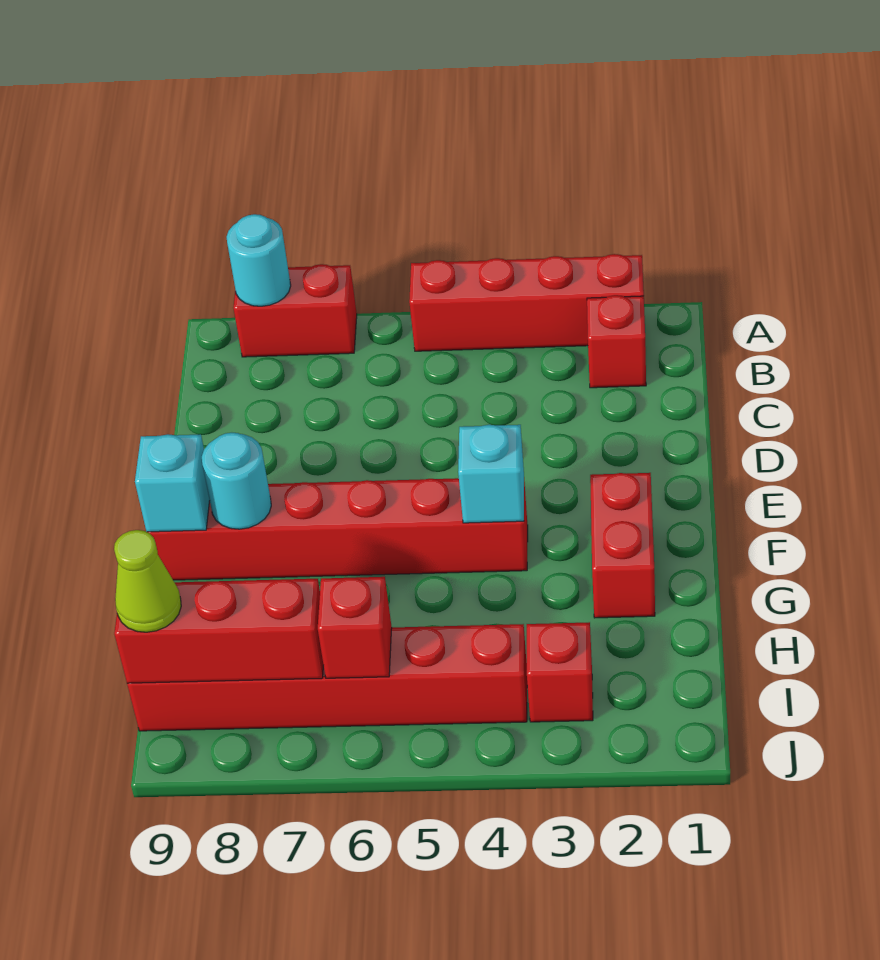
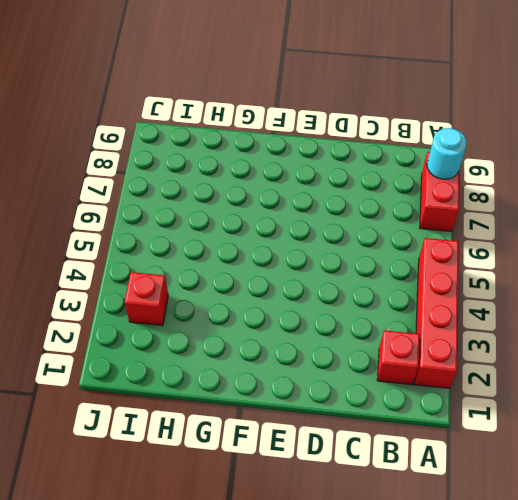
none -> red brick F2:G2 level 1
none -> red brick F4:F9 level 1
none -> red brick I4:I9 level 1

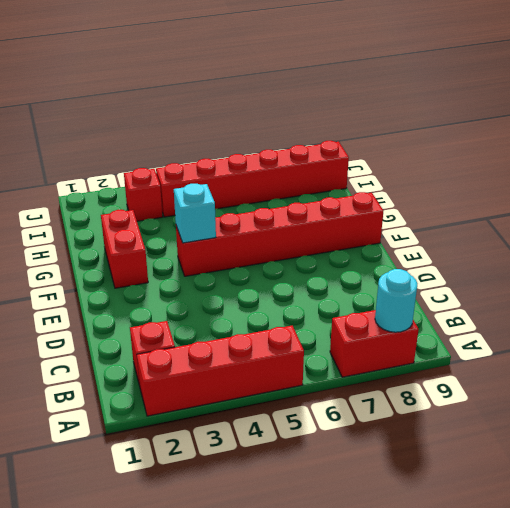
none -> cyan round brick F8 level 2
none -> cyan brick F9 level 2
none -> red brick I6 level 2

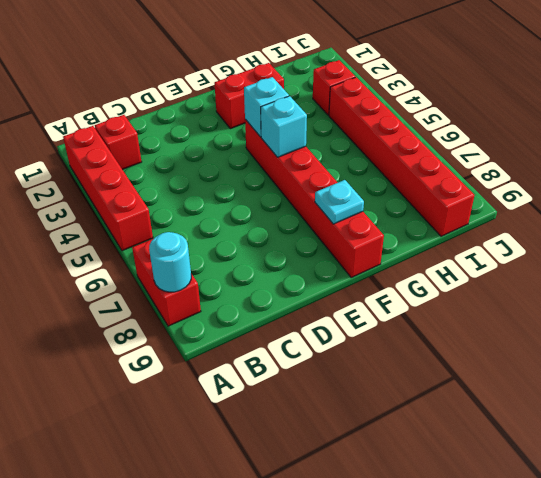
cyan brick F5 level 2 -> cyan brick F9 level 2
cyan plate F8 level 2 -> cyan round brick F8 level 2
none -> red brick I6 level 2
none -> red brick I7:I9 level 2
none -> lime cone I9 level 3

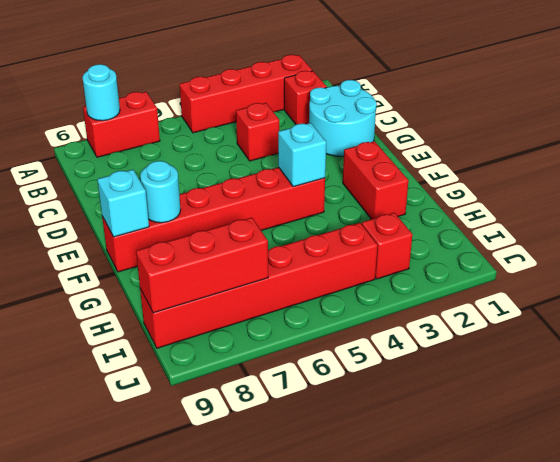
cyan round brick C1:D2 level 1 -> none
red brick C4 level 1 -> red brick I6 level 2
none -> lime cone I9 level 3

